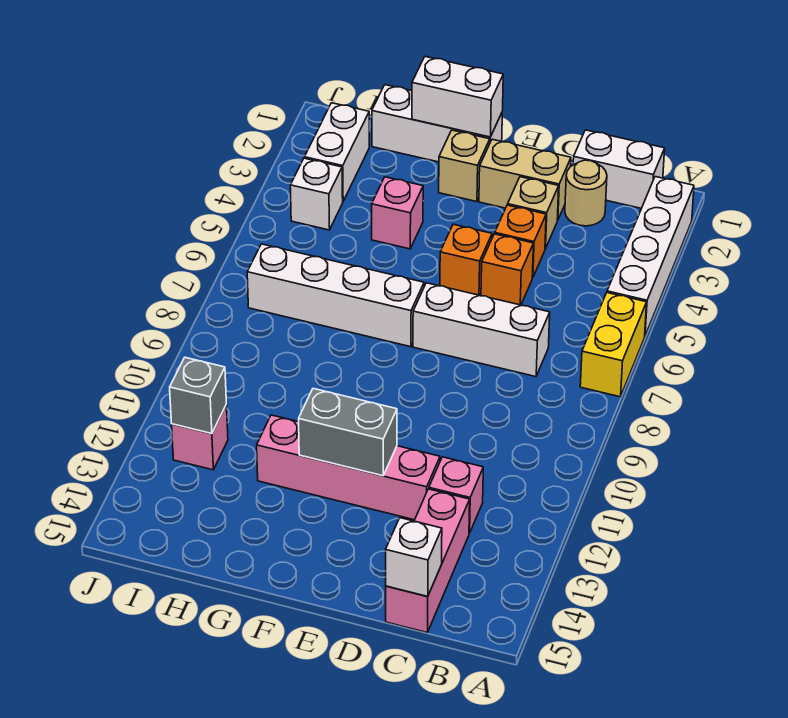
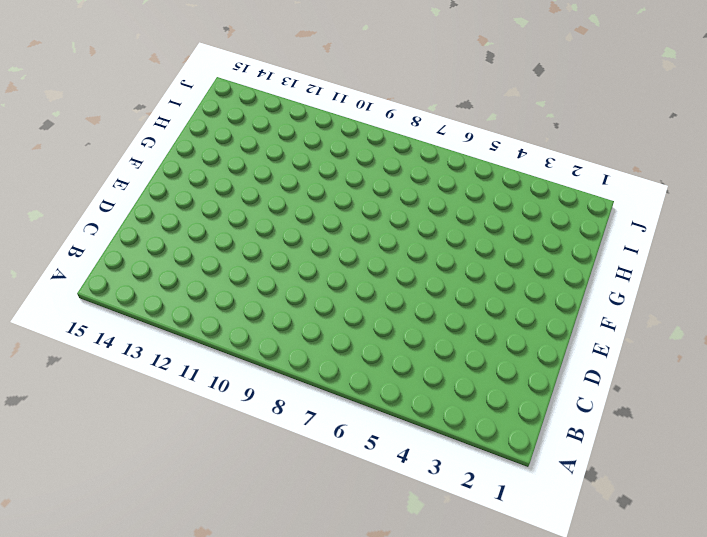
none -> white brick A2:A5 level 1
none -> yellow brick A6:A7 level 1
none -> white brick B1:C1 level 1

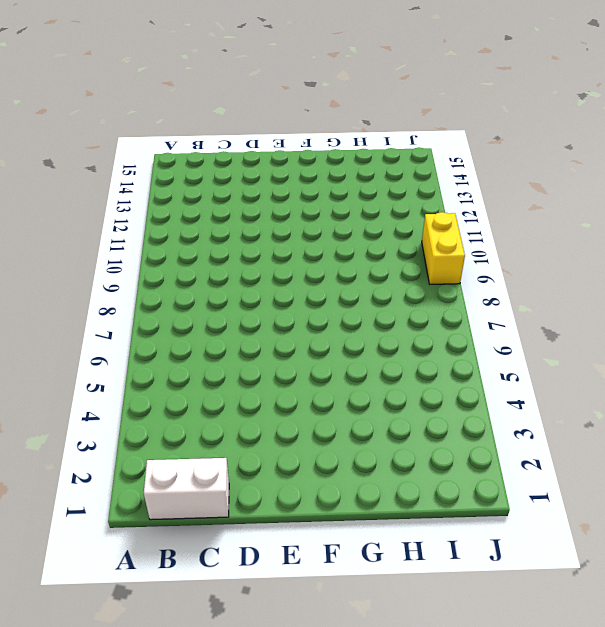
yellow brick J9:J10 level 1 -> yellow brick A6:A7 level 1
none -> white brick A2:A5 level 1
none -> tan round brick C2 level 1
none -> white brick C7:E7 level 1

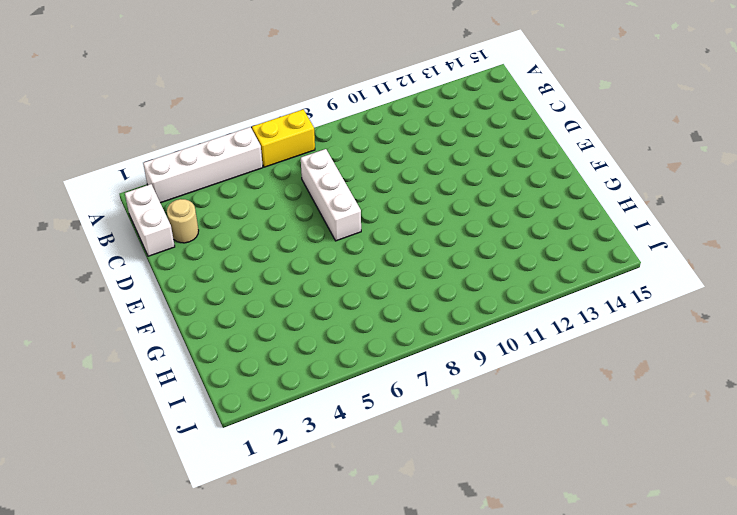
none -> pink brick C12 level 1
none -> pink brick C13:C15 level 1
none -> tan brick D2:E2 level 1

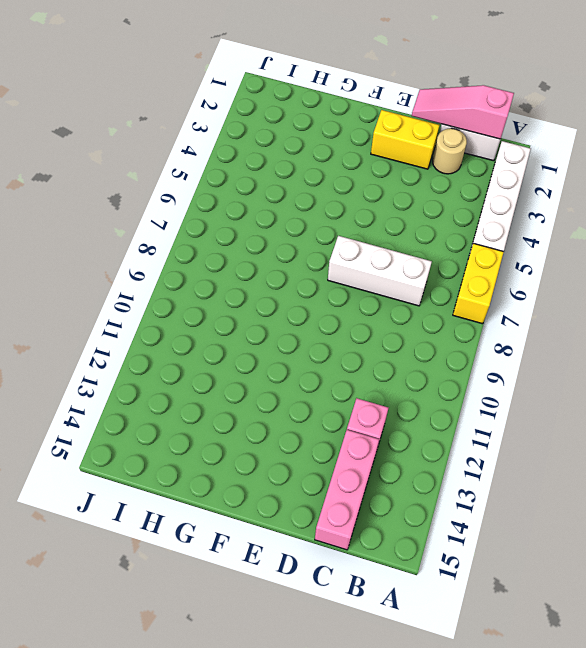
pink slope B1:D1 level 2 top B -> none
yellow brick D2:E2 level 1 -> tan brick D2:E2 level 1
none -> tan brick D3 level 1
none -> orange brick D4 level 1
none -> orange brick D5 level 1

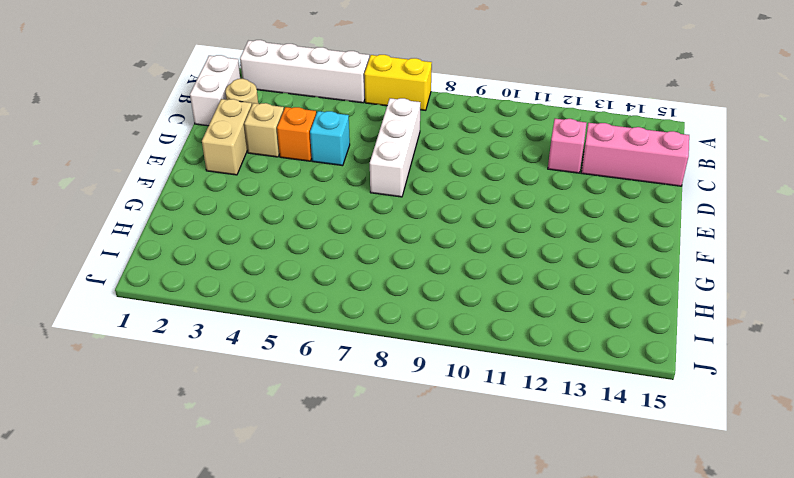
cyan brick D5 level 1 -> orange brick D5 level 1
none -> pink brick D12:G12 level 1
none -> orange brick E5 level 1
none -> white brick F1:H1 level 1

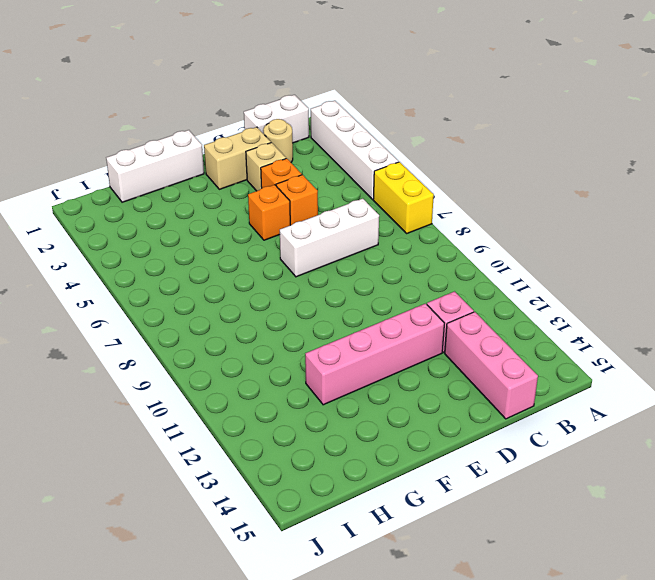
none -> tan brick F2 level 1
none -> white brick F7:I7 level 1
none -> pink brick G4 level 1

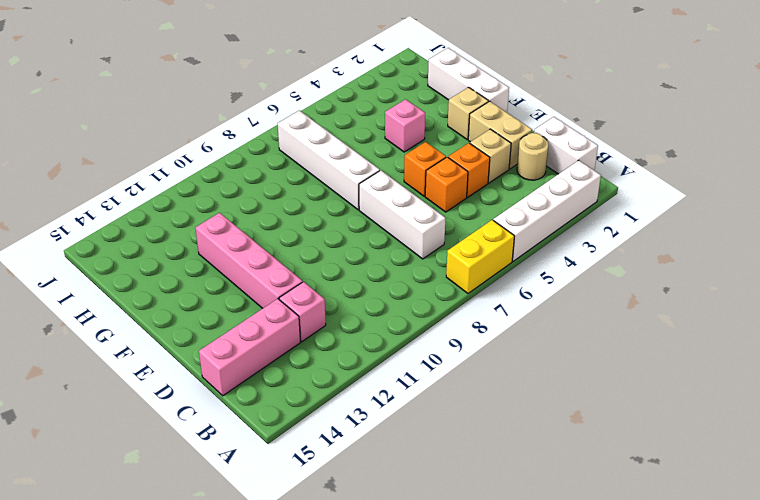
none -> white brick I2:I3 level 1
none -> white brick I4 level 1
none -> pink brick I12 level 1

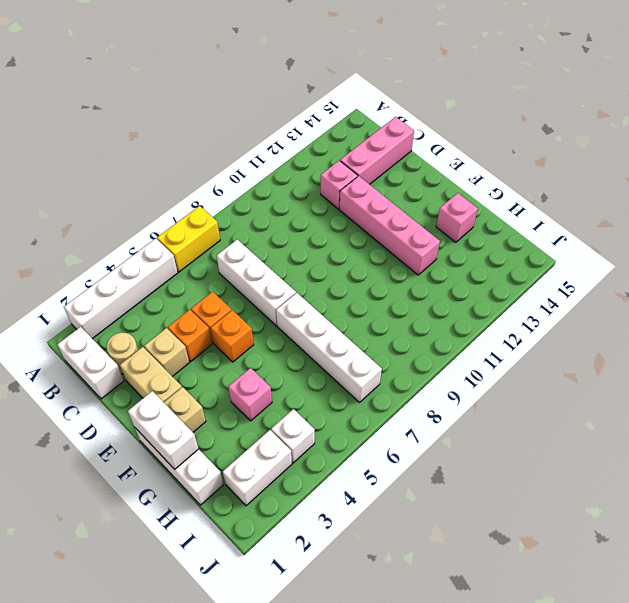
pink brick G14 level 1 -> pink brick I12 level 1
none -> white brick C15 level 2
none -> grey brick E12:F12 level 2
none -> grey brick I12 level 2

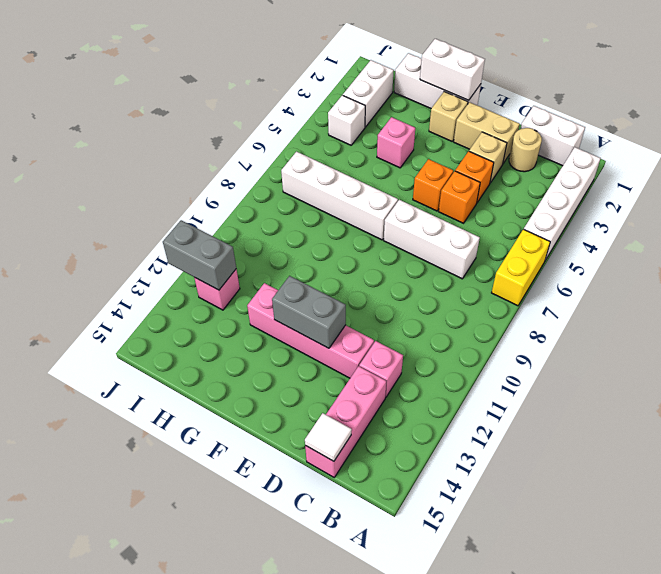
white tile C15 level 2 -> white brick C15 level 2
grey brick I12:J12 level 2 -> grey brick I12 level 2

